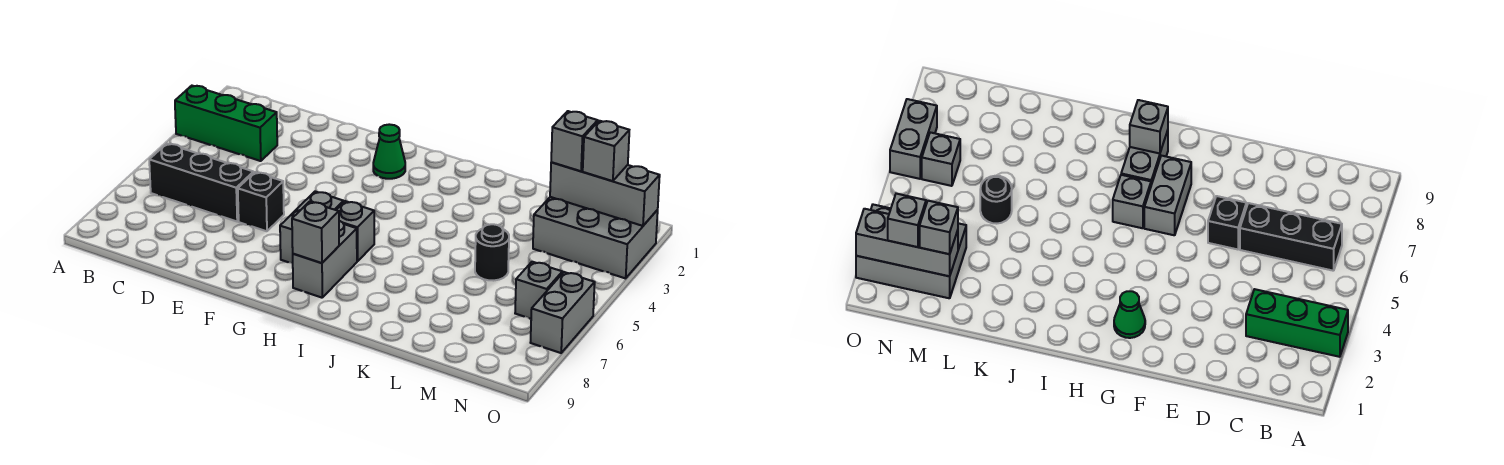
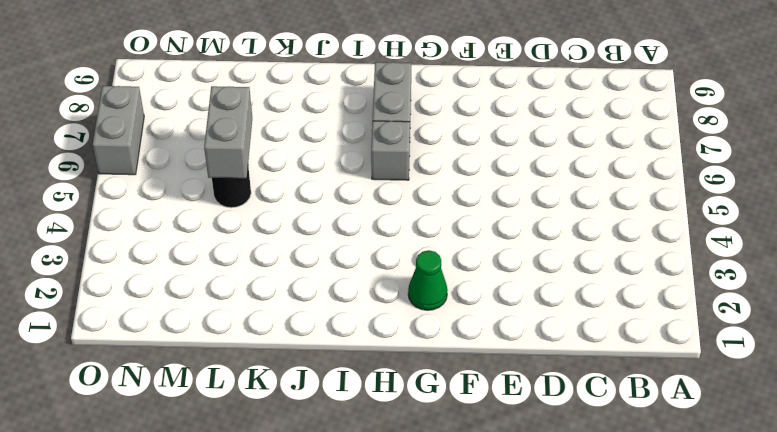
grey brick L5:L6 level 2 -> grey brick G6:G7 level 1
none -> green brick A3:C3 level 1
none -> black brick B6:D6 level 1
none -> black brick E6 level 1

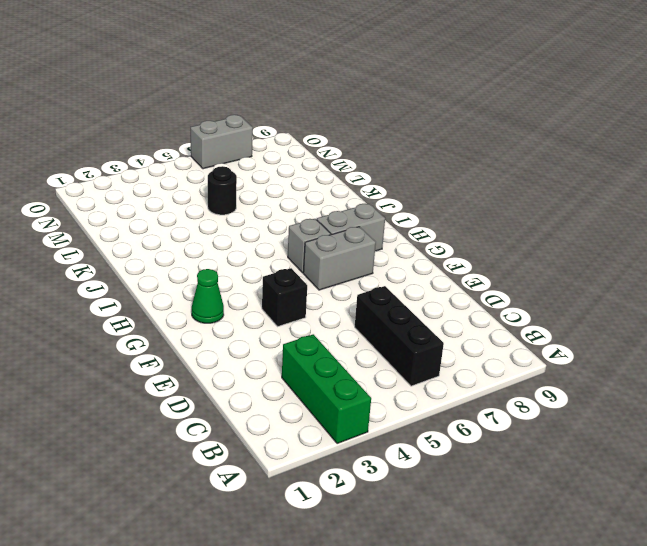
black brick F4 level 1 -> black brick E6 level 1
none -> grey brick M2:O3 level 1
none -> grey brick N6 level 1
none -> grey brick H8 level 2

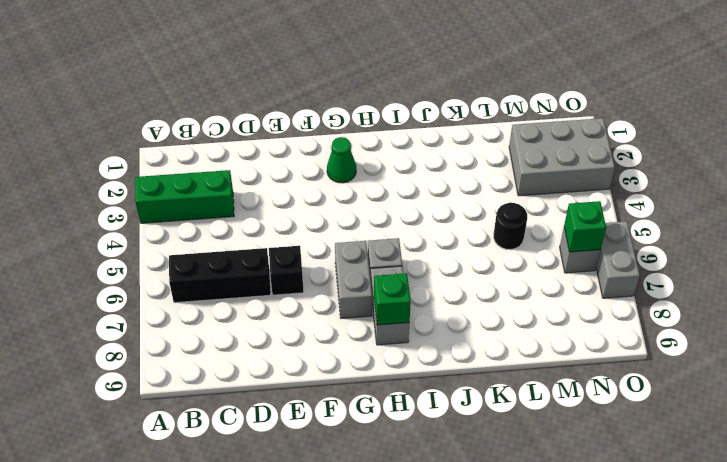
green brick H8 level 2 -> grey brick H8 level 2
green brick N6 level 2 -> none
none -> grey brick M2:O2 level 2
none -> grey brick M2 level 3
none -> grey brick N2 level 3

